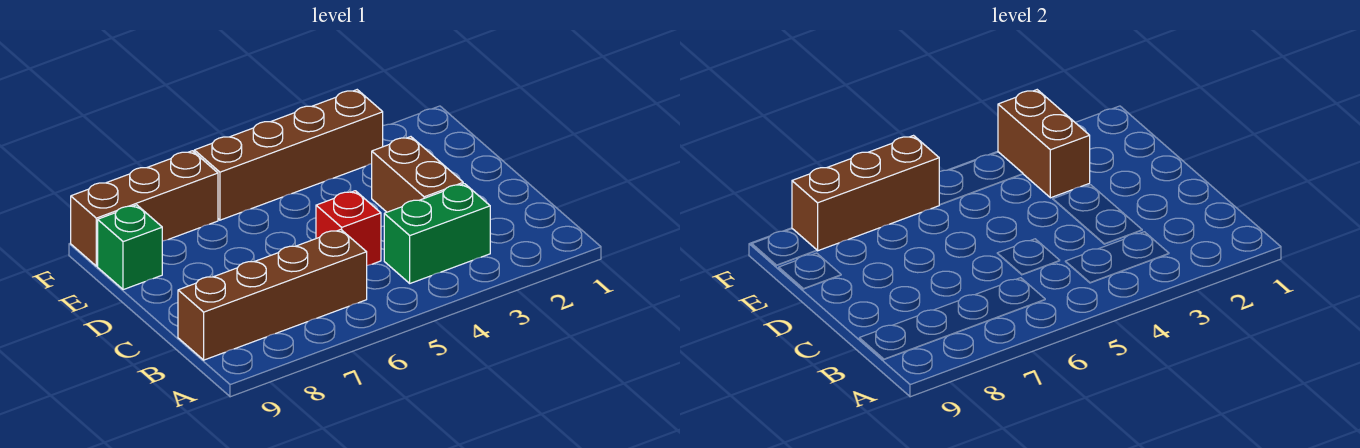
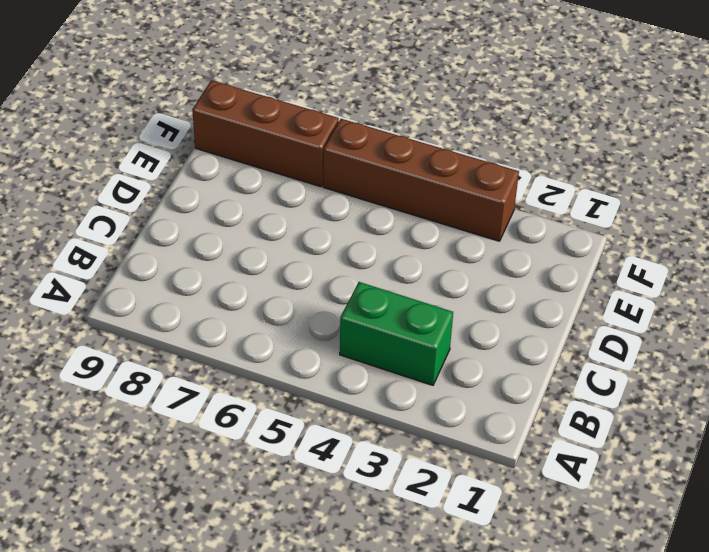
none -> brown brick B6:B9 level 1
none -> brown brick C3:D3 level 1

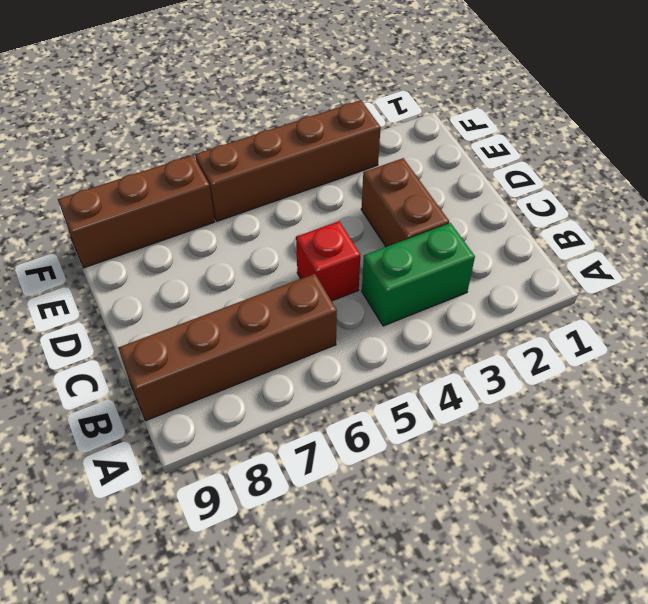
none -> green brick E9 level 1
none -> brown brick E3:F3 level 2

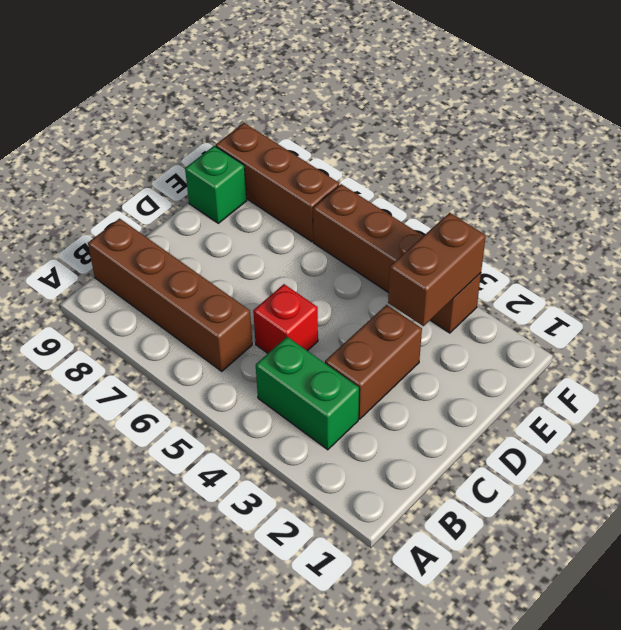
none -> brown brick F6:F8 level 2

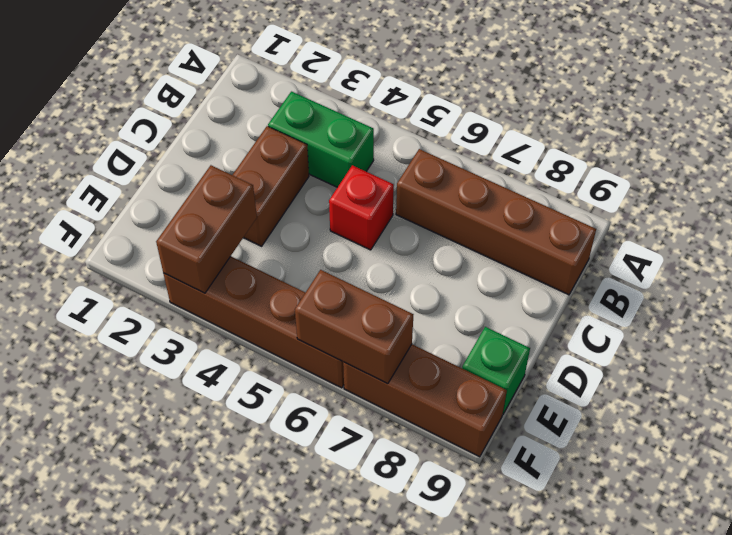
brown brick F6:F7 level 2 -> brown brick F6:F8 level 2

